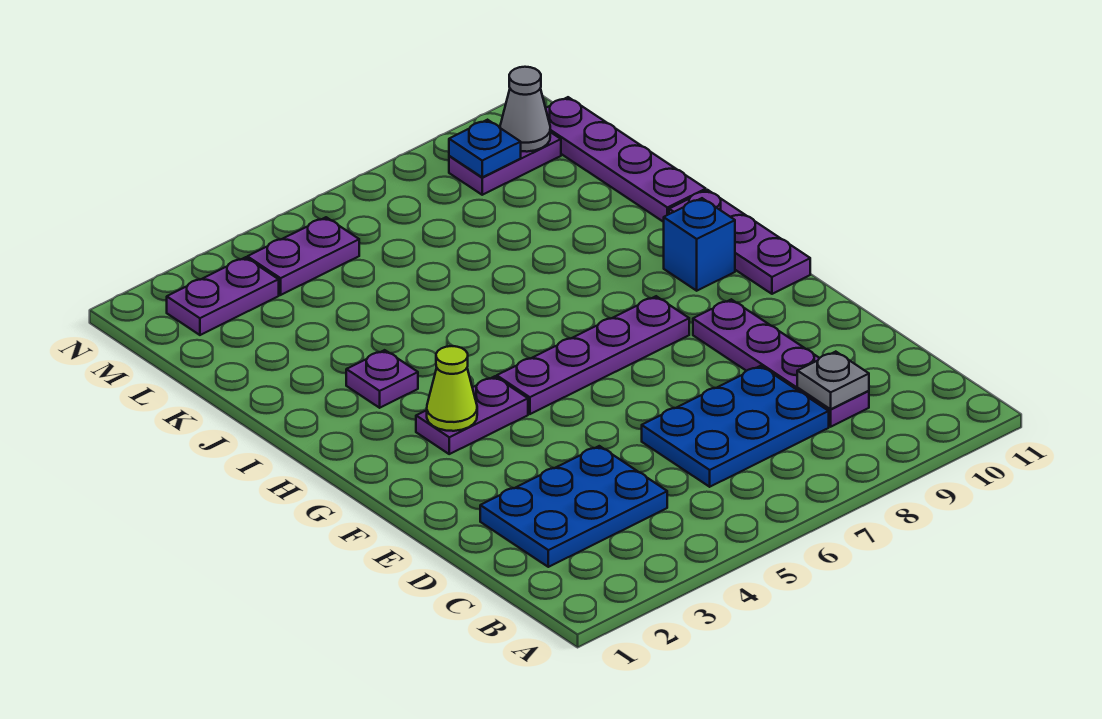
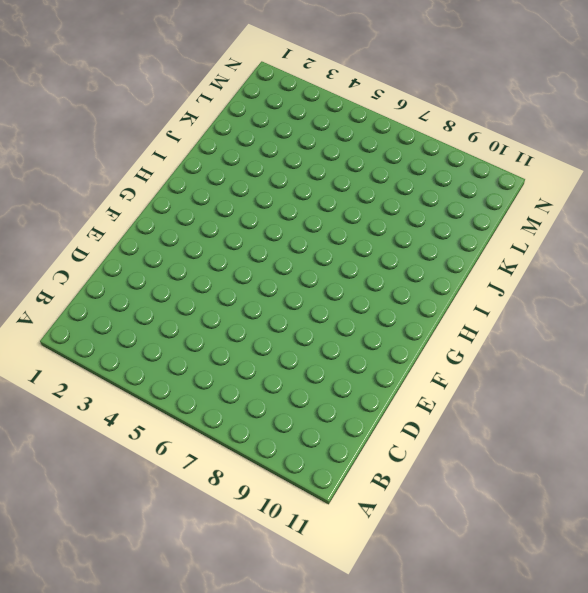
none -> blue plate C2:D4 level 1
none -> blue plate C6:D8 level 1
none -> purple plate C9:F9 level 1

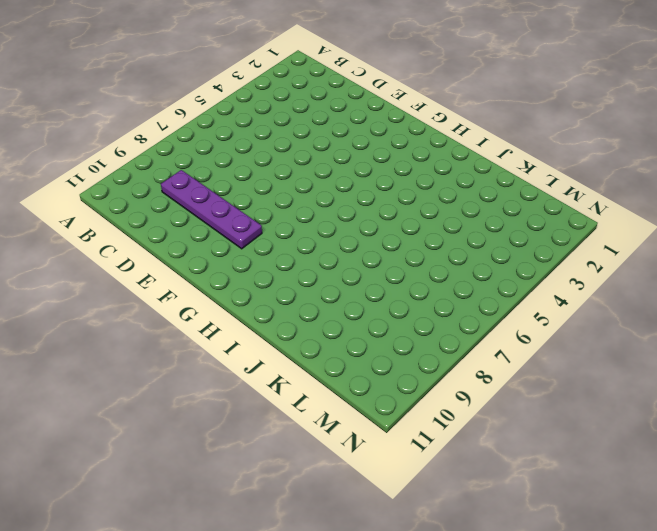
none -> blue plate C2:D4 level 1
none -> blue plate C6:D8 level 1
none -> purple plate G3:G4 level 1

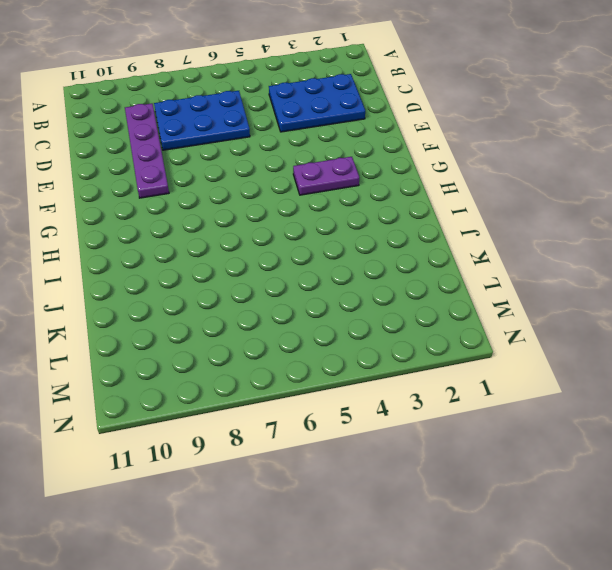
none -> purple plate G5:G8 level 1
none -> purple plate G11:I11 level 1
none -> blue brick H10 level 1

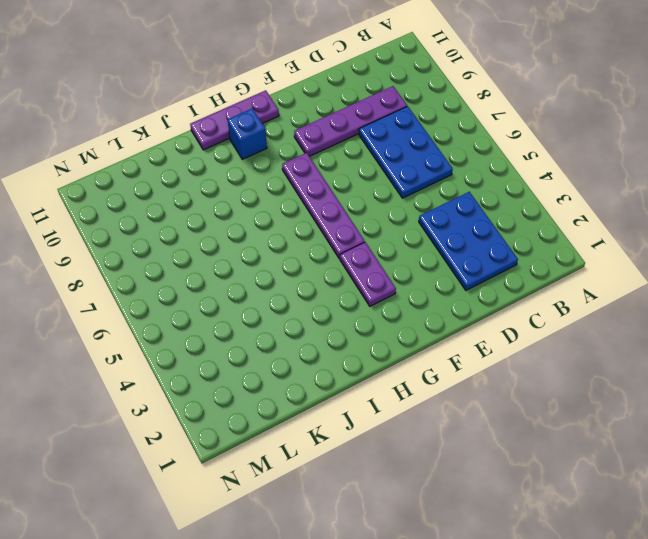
none -> purple plate I3 level 1
none -> purple plate J11:M11 level 1
none -> purple plate M2:M3 level 1

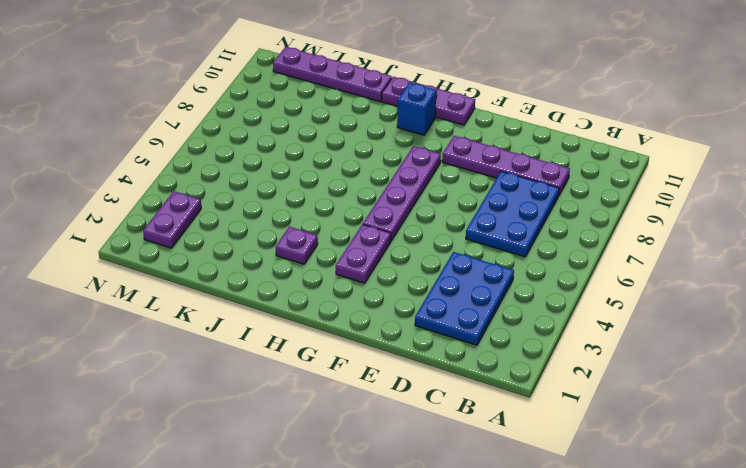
none -> purple plate M4:M5 level 1
none -> purple plate M9:M10 level 1
none -> grey plate C9 level 2

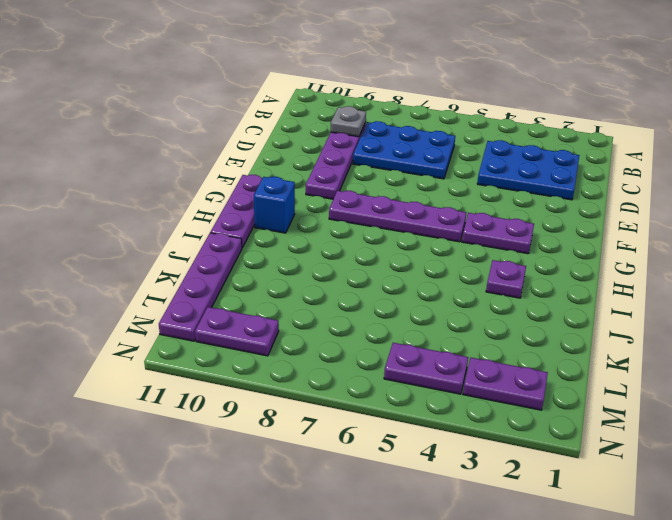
none -> lime cone G3 level 2
none -> blue plate M9 level 2
none -> grey cone M10 level 2

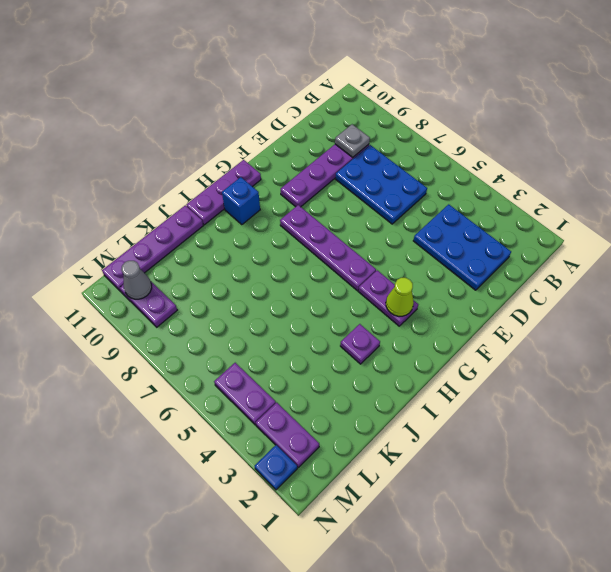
blue plate N2 level 1 -> blue plate M9 level 2

